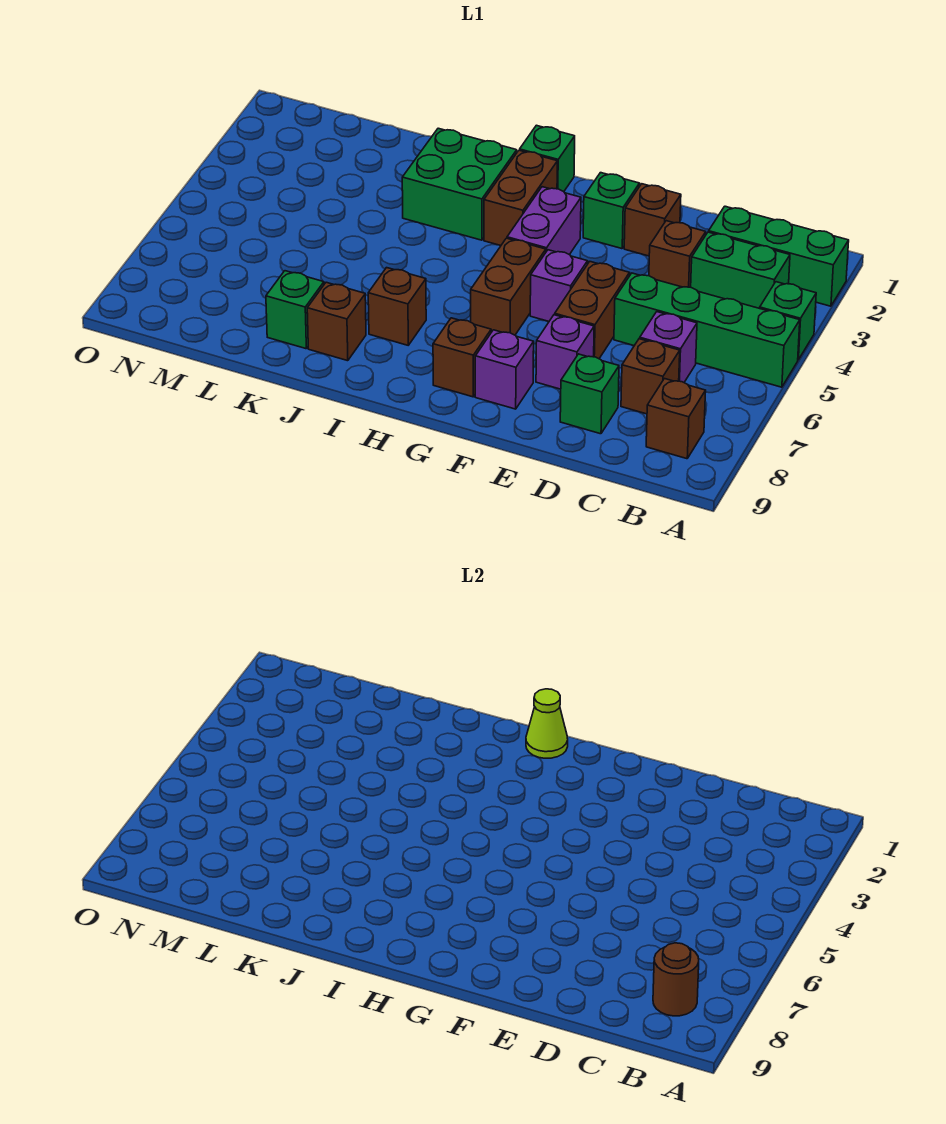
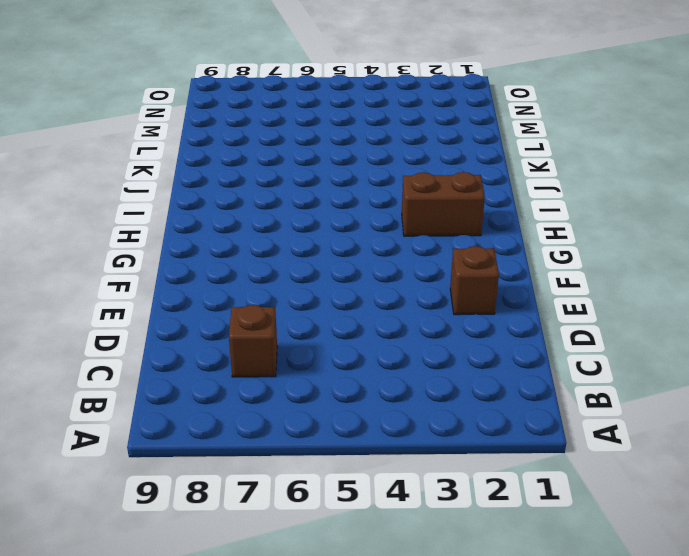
none -> green brick A2:C2 level 1
none -> green brick A4 level 1
none -> green brick A5:D5 level 1

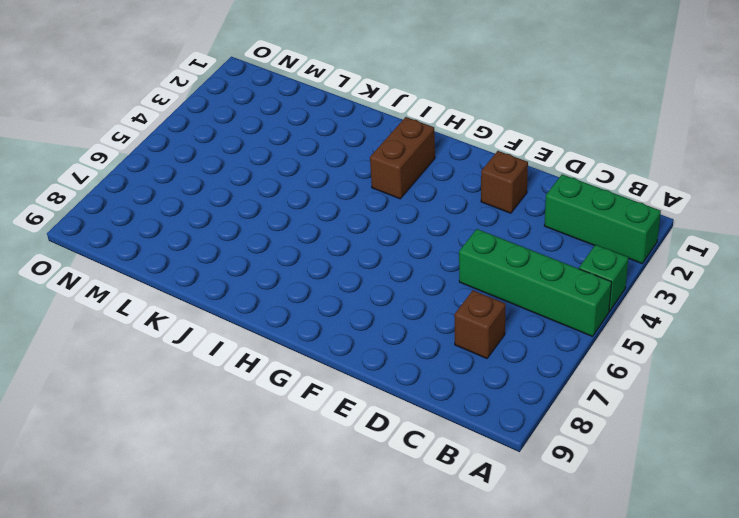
none -> green brick B3:C3 level 1
none -> brown brick B8 level 1
none -> purple brick C6 level 1

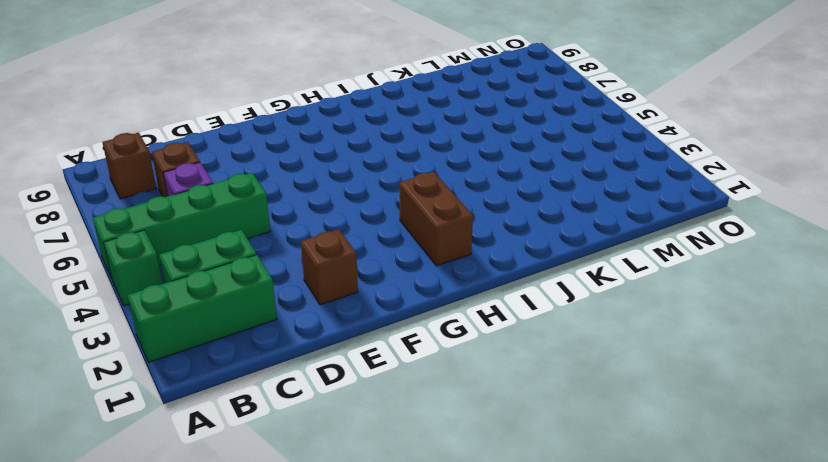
none -> brown brick D3 level 1
none -> green brick D8 level 1
none -> brown brick E5:E6 level 1

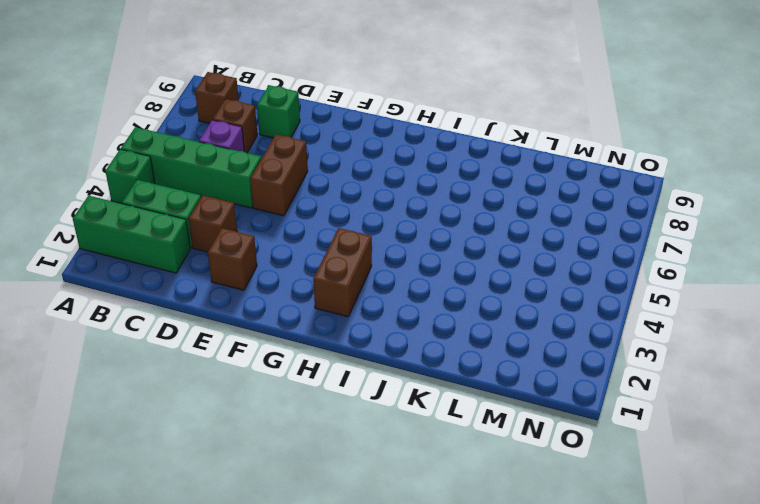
none -> purple brick E7 level 1
none -> green brick F2 level 1
none -> purple brick F5 level 1

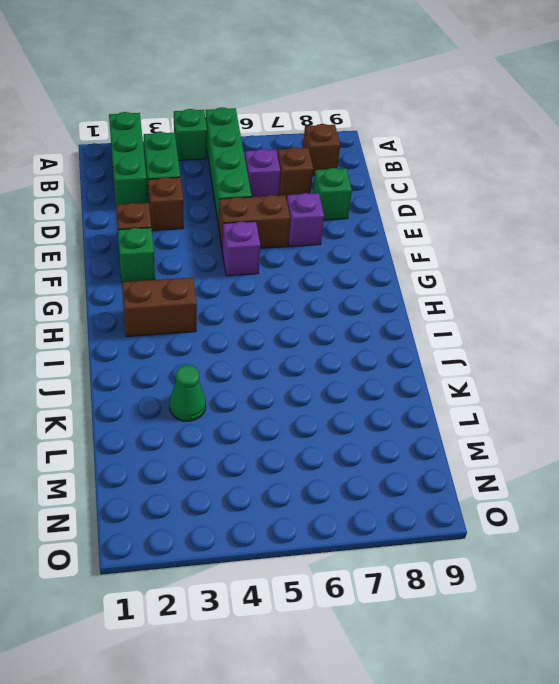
green cone K3 level 1 -> none
none -> purple brick F8 level 1
none -> purple brick G3:G4 level 1
none -> brown brick G5:G6 level 1

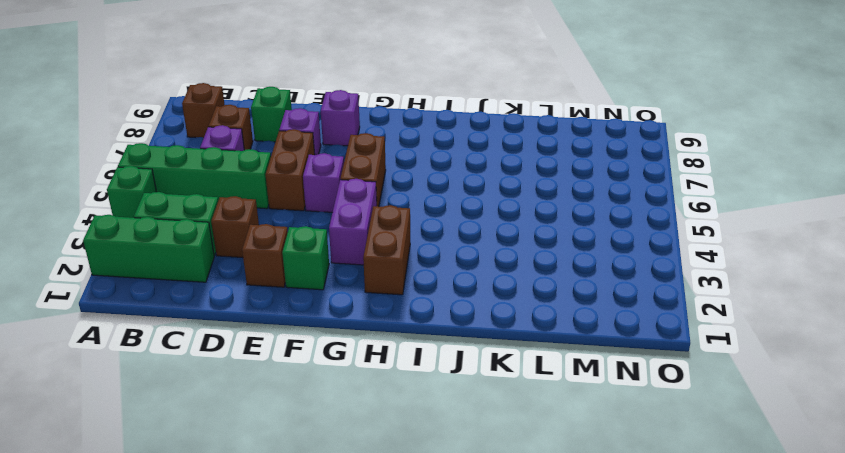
none -> brown brick G8 level 1
none -> green brick H1 level 1
none -> green brick I2:J3 level 1

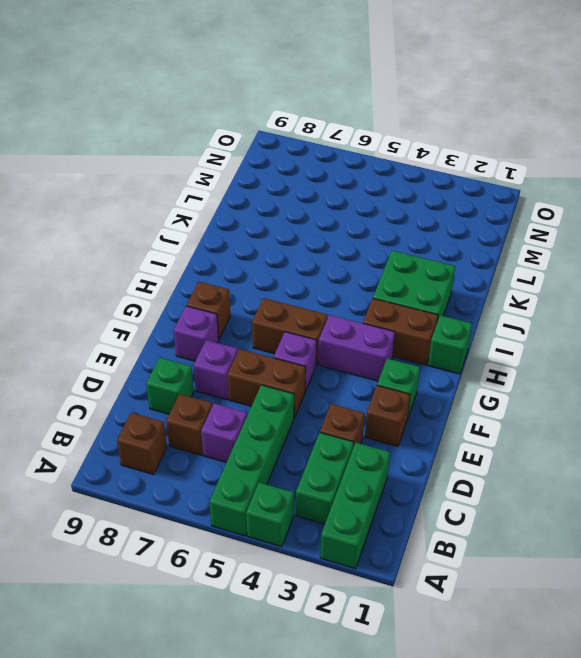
none -> brown brick I7 level 1
none -> brown brick J8 level 1
none -> green brick K8 level 1

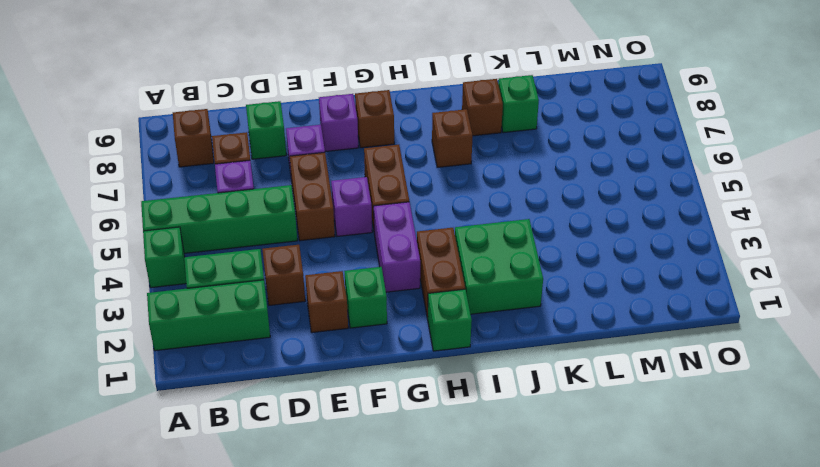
none -> brown round brick B8 level 2
none -> lime cone H1 level 2

